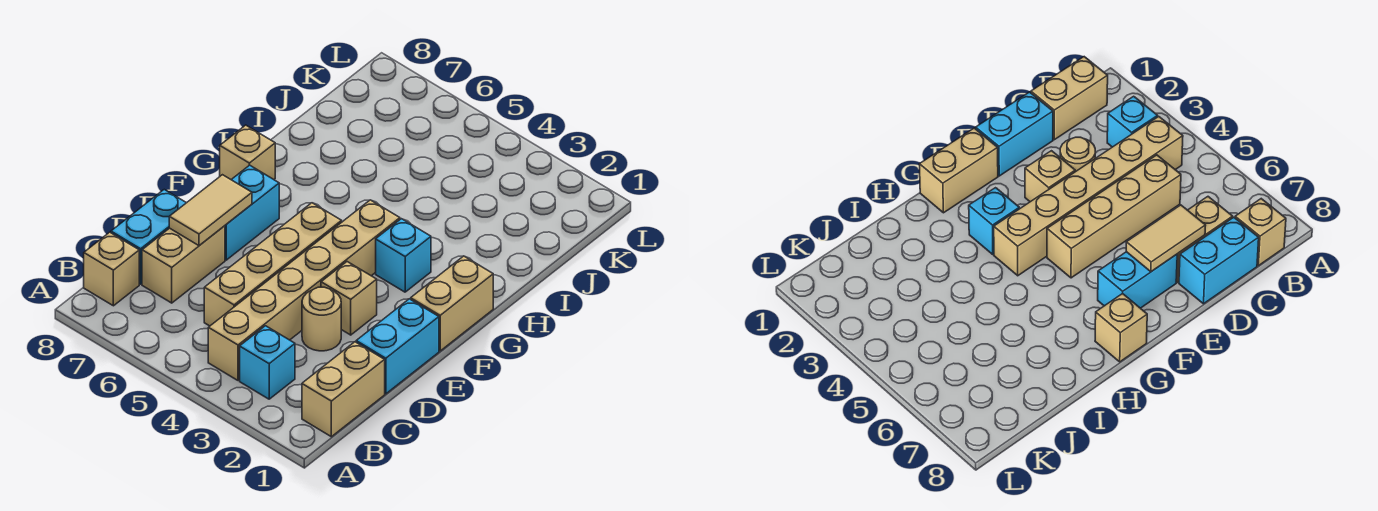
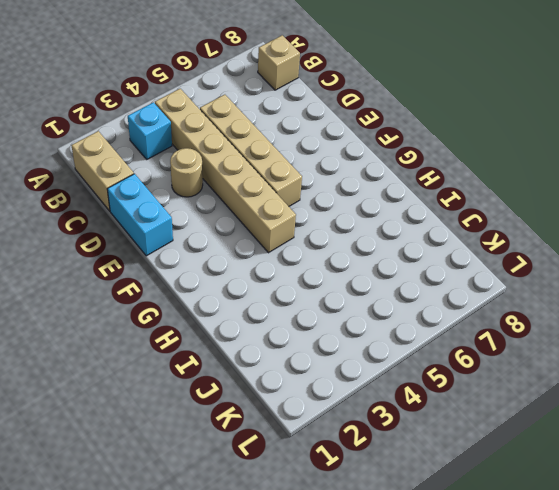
none -> tan brick C7:D7 level 1
none -> cyan brick C8:D8 level 1
none -> tan brick E3 level 1

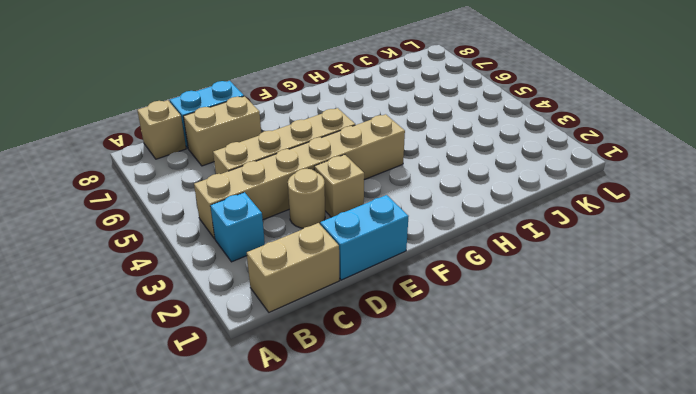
none -> cyan brick E7:F7 level 1
none -> tan brick F1:G1 level 1
none -> cyan brick G3 level 1

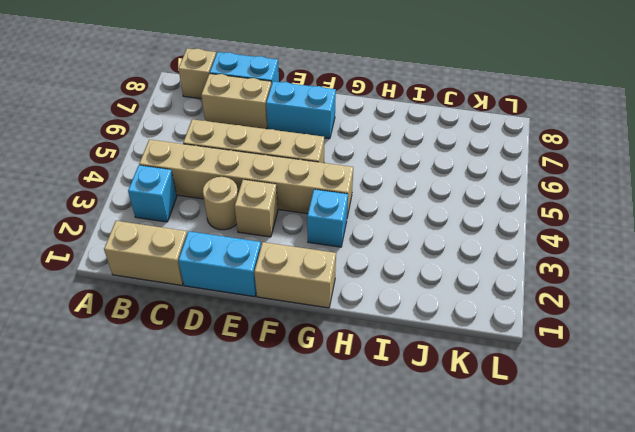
none -> tan brick G8 level 1
none -> tan tile D7:E7 level 2

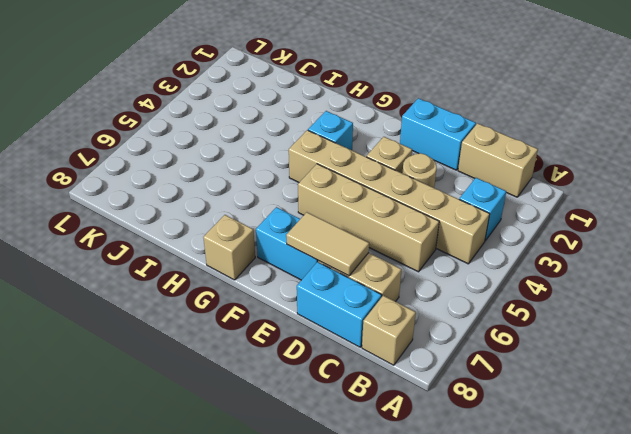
none -> tan brick F1:G1 level 1

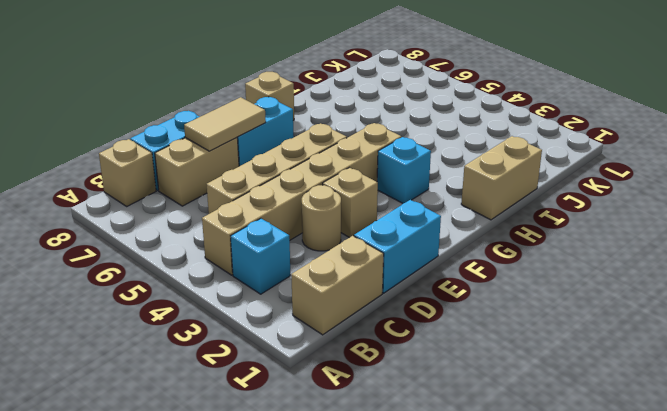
tan brick H1:I1 level 1 -> tan brick F1:G1 level 1

